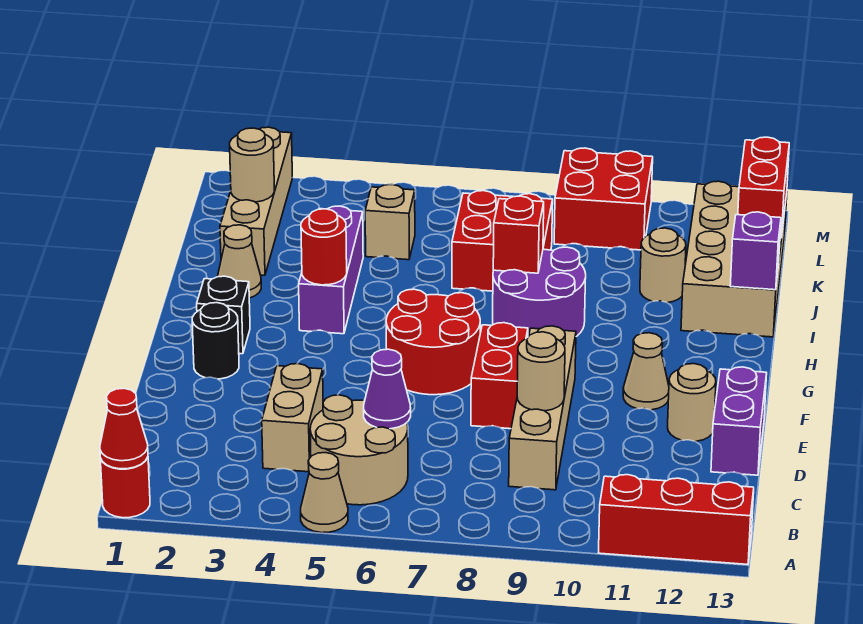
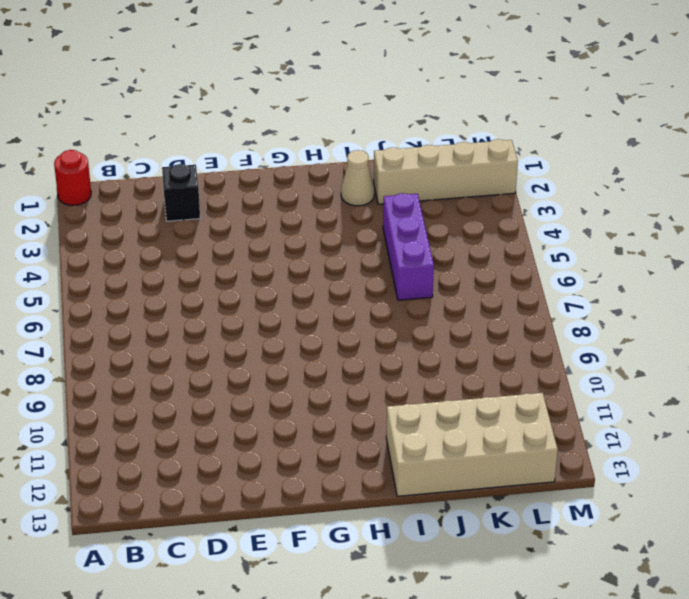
black brick D2 level 1 -> black brick G2 level 1
purple brick J4:J6 level 1 -> purple brick H4:J4 level 1
none -> tan cone A5 level 1
none -> red brick A11:A13 level 1
none -> tan round brick B5:C6 level 1
none -> tan brick C4:D4 level 1

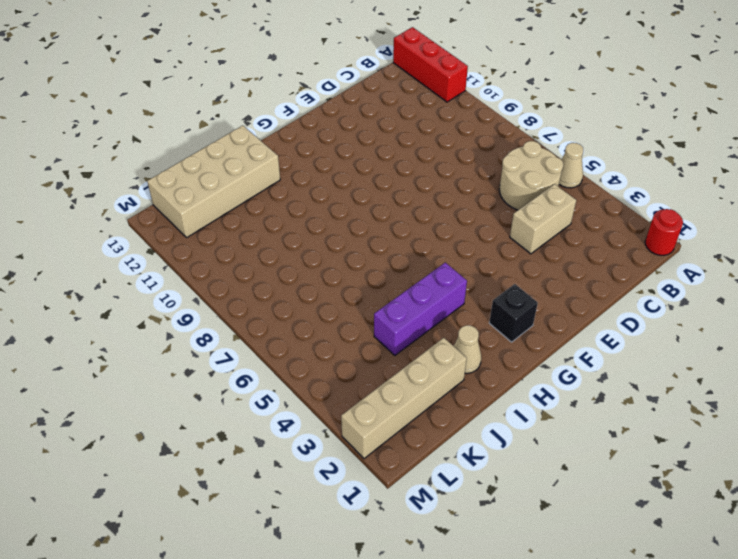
none -> tan brick C9:F9 level 1
none -> purple brick D13:E13 level 1
none -> red brick E8:F8 level 1
none -> tan round brick E12 level 1

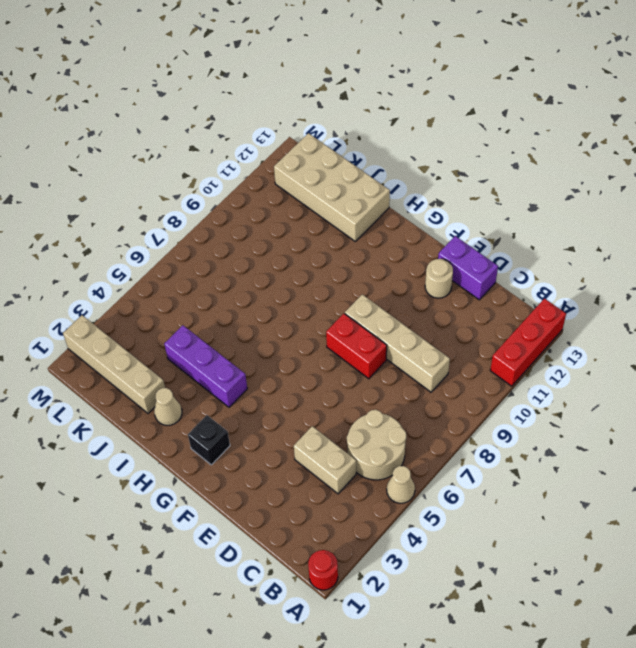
none -> black round brick F2 level 1
none -> red round brick F6:G7 level 1
none -> tan cone F11 level 1
none -> purple round brick H8:I9 level 1

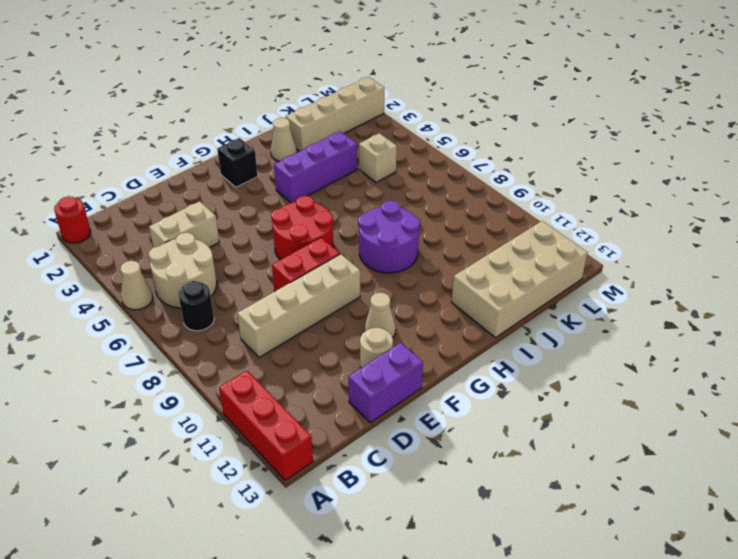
black round brick B7 level 1 -> black round brick F2 level 1
none -> red brick J7:K8 level 1
none -> tan round brick J11 level 1
none -> red brick L9:M10 level 1
none -> red cone A1 level 2

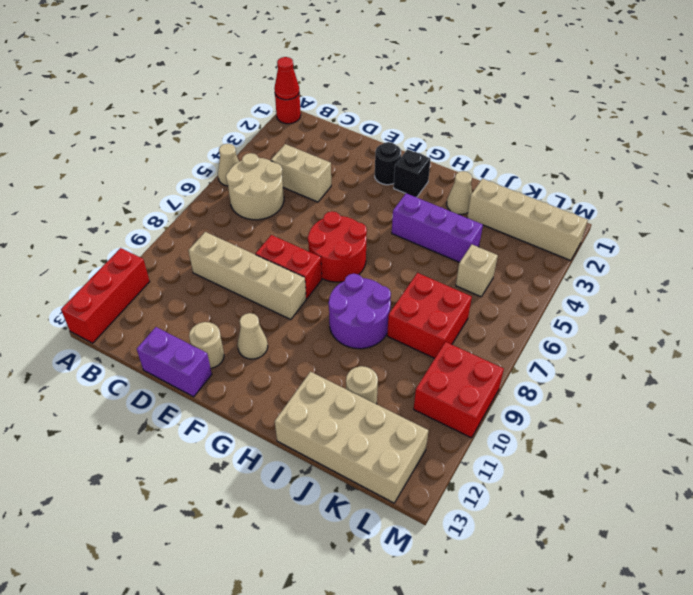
none -> purple cone C6 level 2
none -> tan round brick D9 level 2
none -> red round brick H4 level 2
none -> red brick I8 level 2

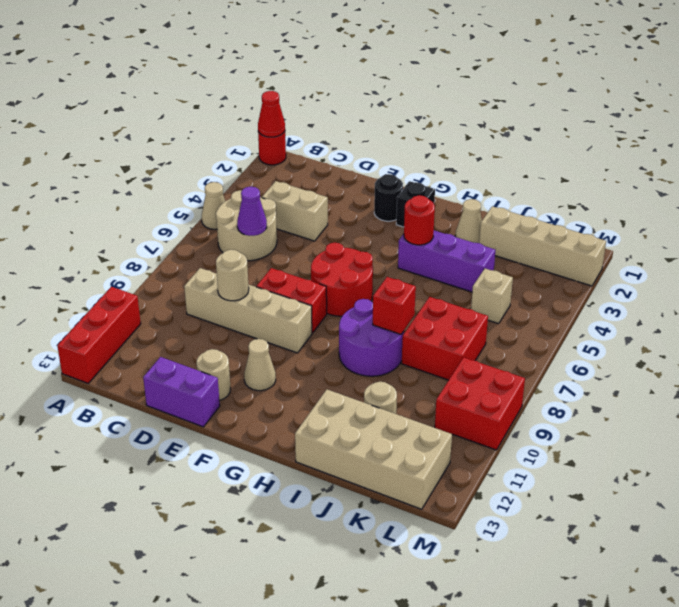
none -> purple brick I13 level 2
none -> tan round brick K2 level 2
none -> red brick K13:L13 level 2

